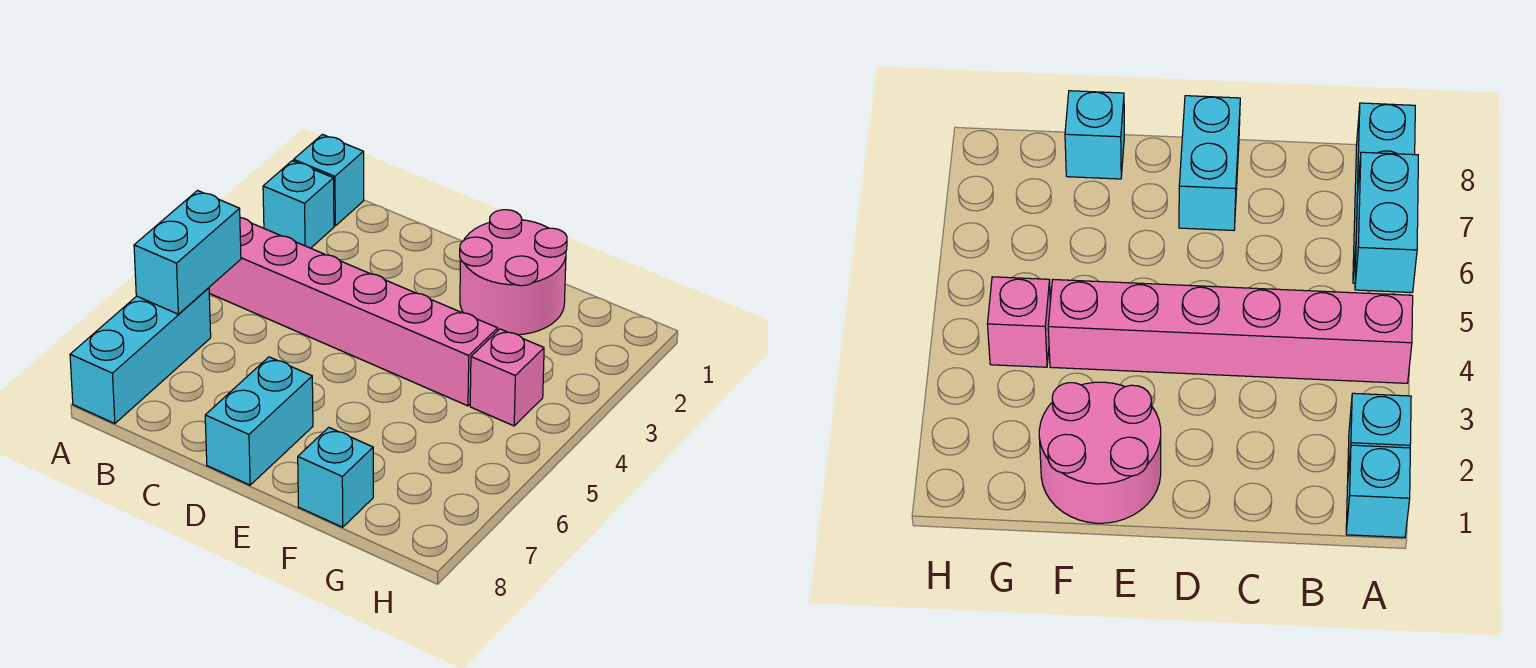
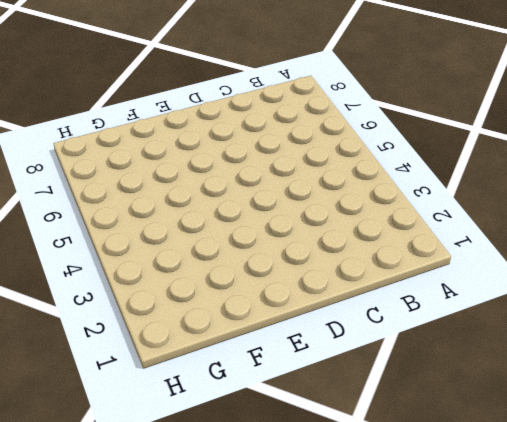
none -> cyan brick A1 level 1
none -> cyan brick A2 level 1

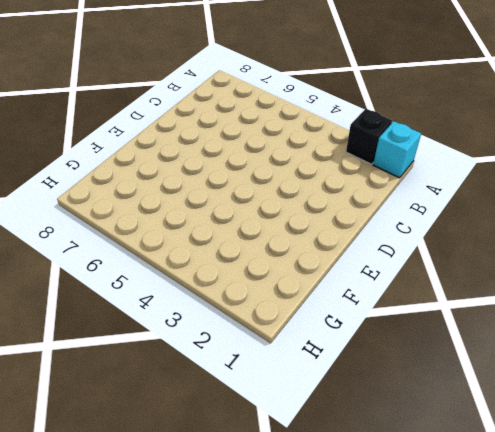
black brick A2 level 1 -> cyan brick A2 level 1
none -> pink brick A4:F4 level 1
none -> cyan brick A6:A8 level 1

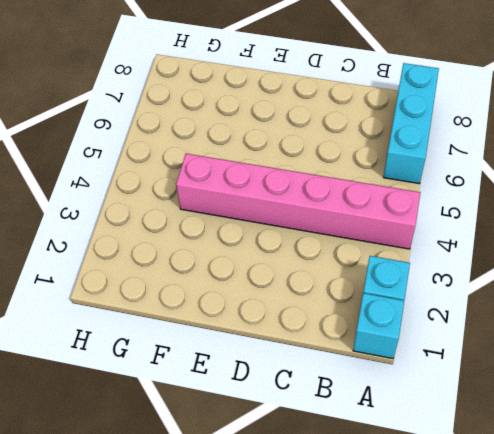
none -> cyan brick D7:D8 level 1
none -> pink round brick E1:F2 level 1

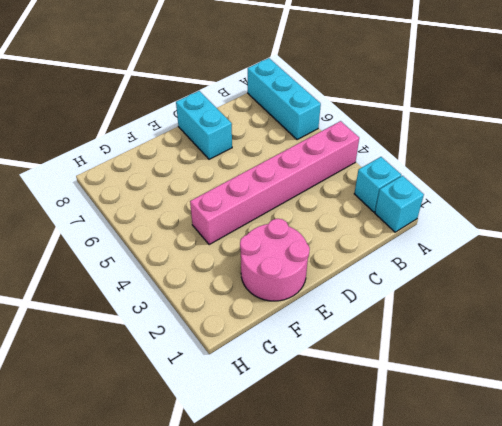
none -> cyan brick F8 level 1
none -> pink brick G4 level 1

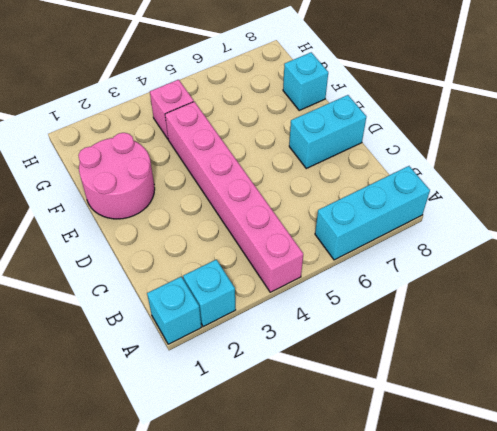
none -> cyan brick A5:A6 level 2

